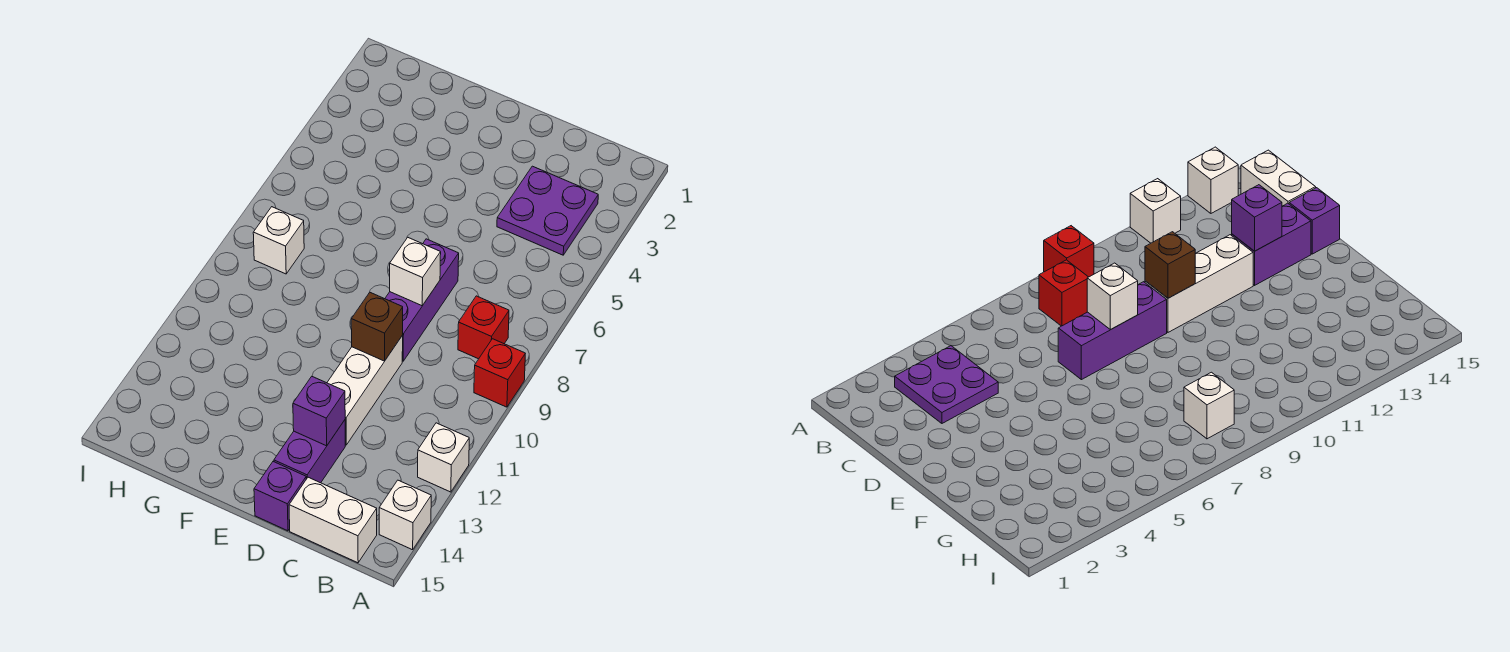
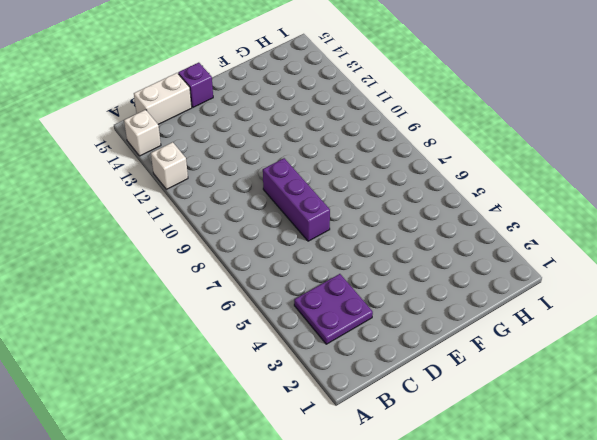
none -> red brick A9 level 1
none -> red brick B8 level 1
none -> white brick D10:D12 level 1

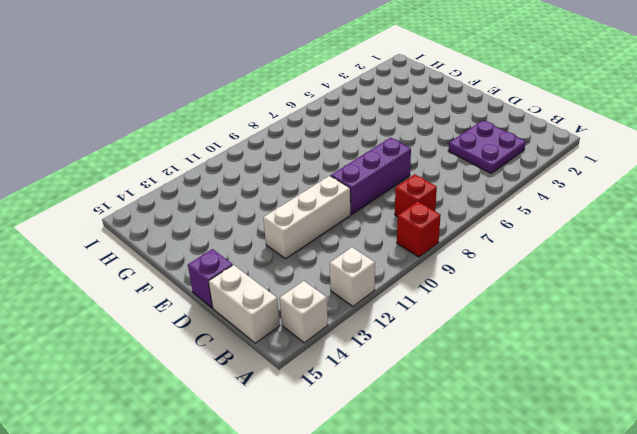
none -> purple brick D13:D14 level 1
none -> white brick H8 level 1
none -> white brick D8 level 2

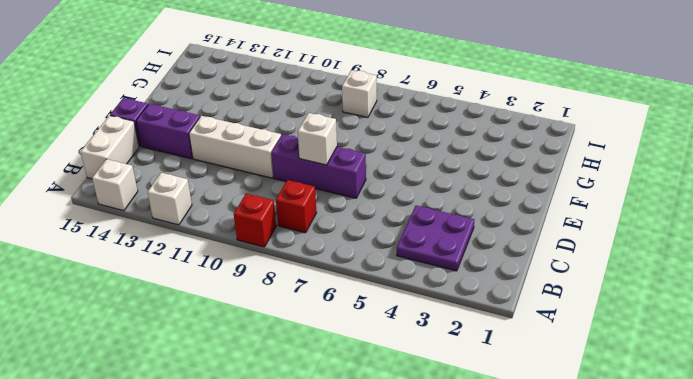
none -> brown brick D10 level 2
none -> purple brick D13 level 2

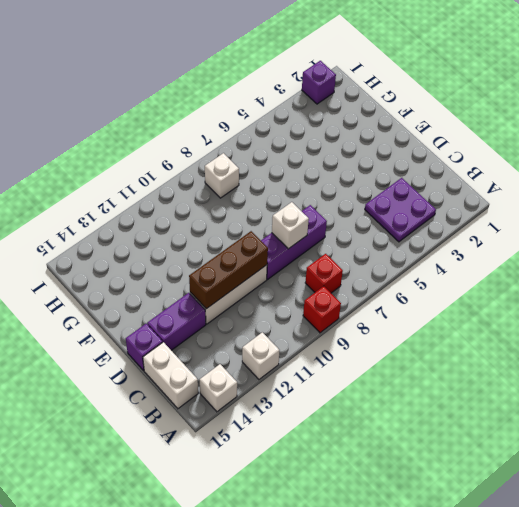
brown brick D10:D12 level 2 -> brown brick D10 level 2
purple brick I2 level 1 -> purple brick D13 level 2

